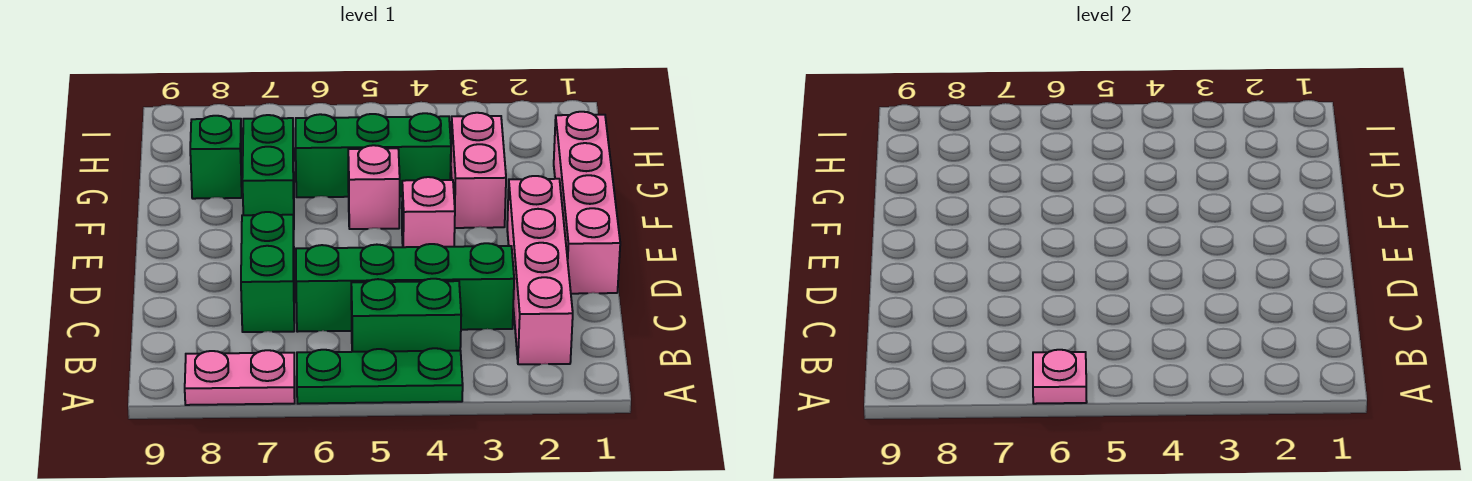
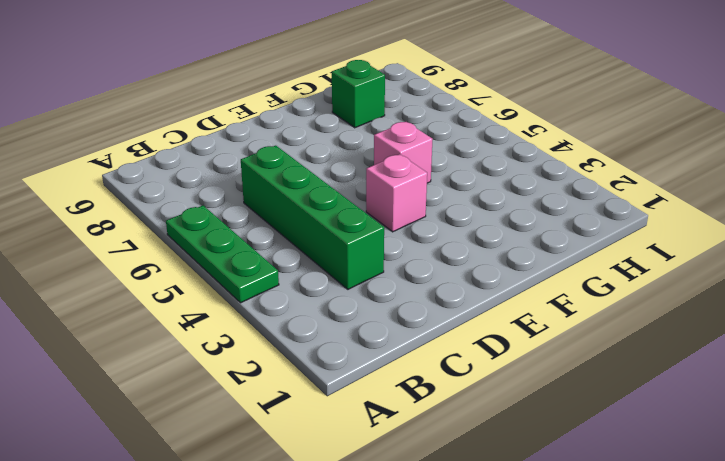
none -> pink plate A7:A8 level 1
none -> pink brick B2:E2 level 1
none -> green brick B4:B5 level 1

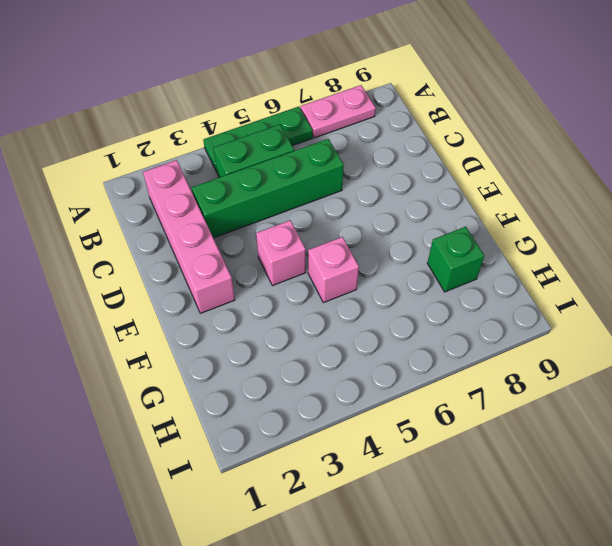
none -> green brick C7:D7 level 1
none -> pink brick D1:G1 level 1
none -> pink brick F3:G3 level 1

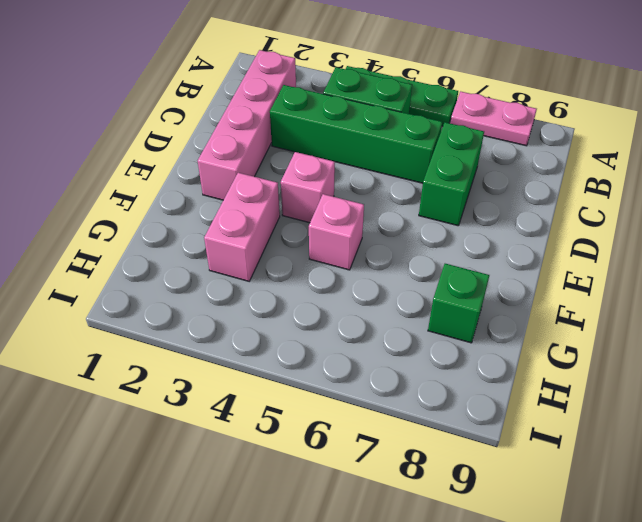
none -> pink brick D1:G1 level 1
none -> green brick F7:G7 level 1
none -> green brick G4:G6 level 1

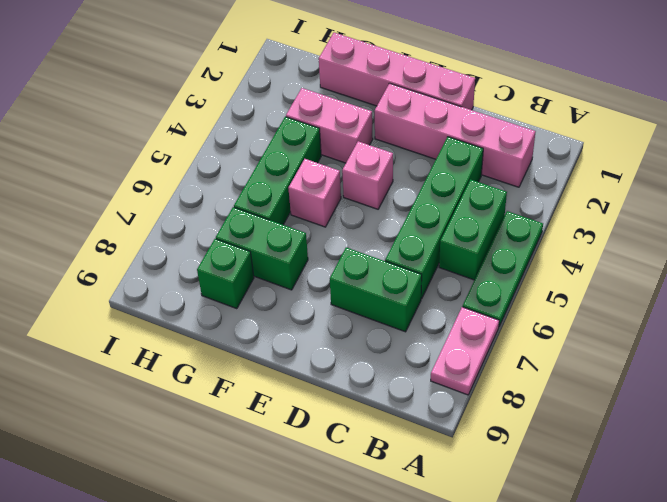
none -> pink plate A6 level 2

